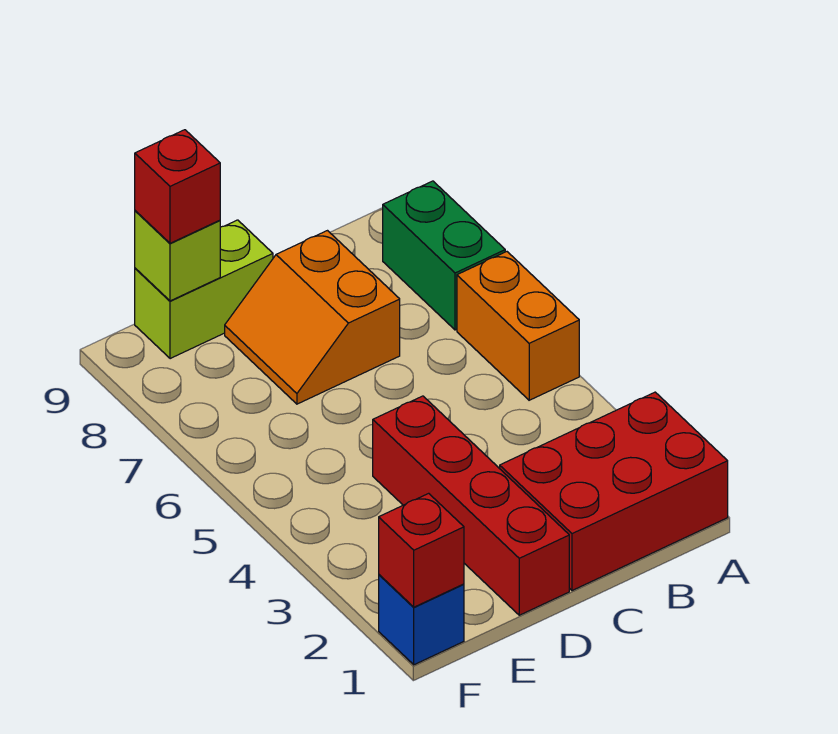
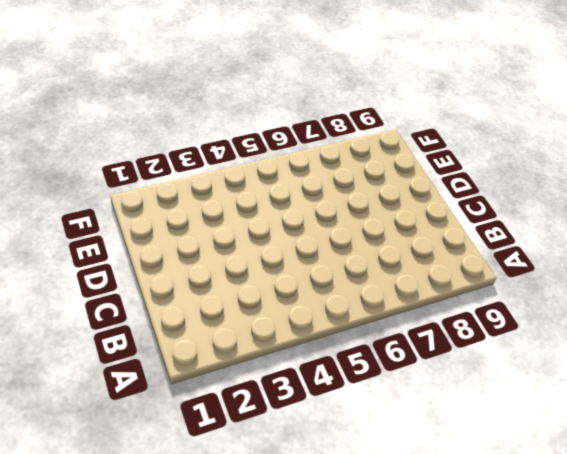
none -> red brick A1:C2 level 1
none -> orange brick A5:A6 level 1

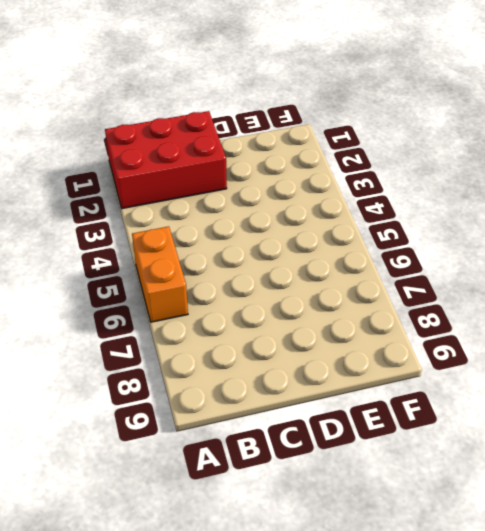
none -> green brick A7:A8 level 1
none -> orange slope C7:D8 level 1 top C

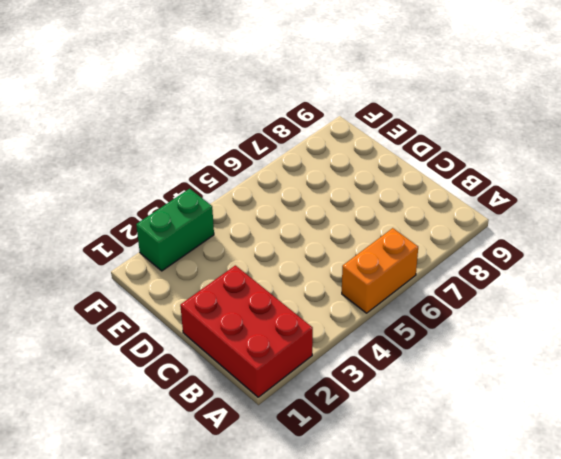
green brick F2:F3 level 1 -> green brick A7:A8 level 1
none -> orange slope C7:D8 level 1 top C
none -> red brick D1:D4 level 1

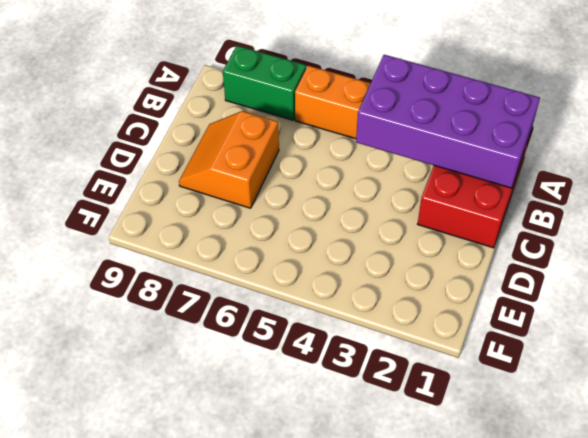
purple brick A1:B4 level 2 -> none
orange slope C7:D8 level 1 top 7 -> orange slope C7:D8 level 1 top C
none -> red brick D1:D4 level 1
none -> lime brick D9:E9 level 1

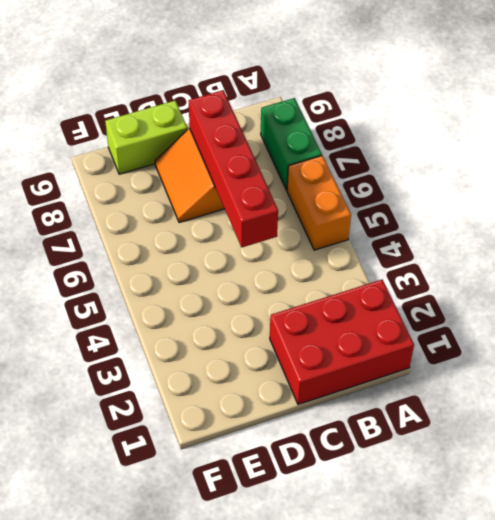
red brick C5:C8 level 2 -> red brick D1:D4 level 1
none -> blue brick F1 level 1
none -> lime brick E9 level 2

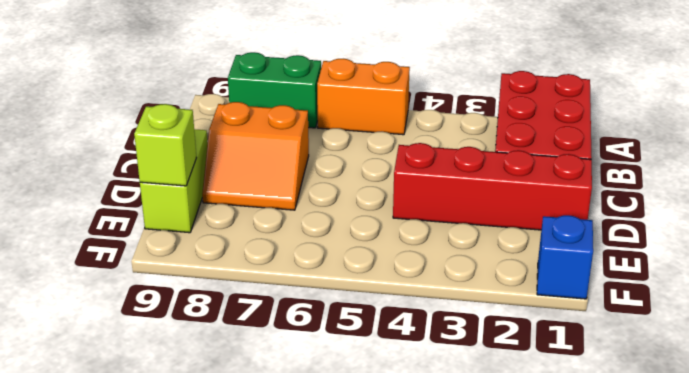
none -> red brick F1 level 2
none -> red brick E9 level 3

